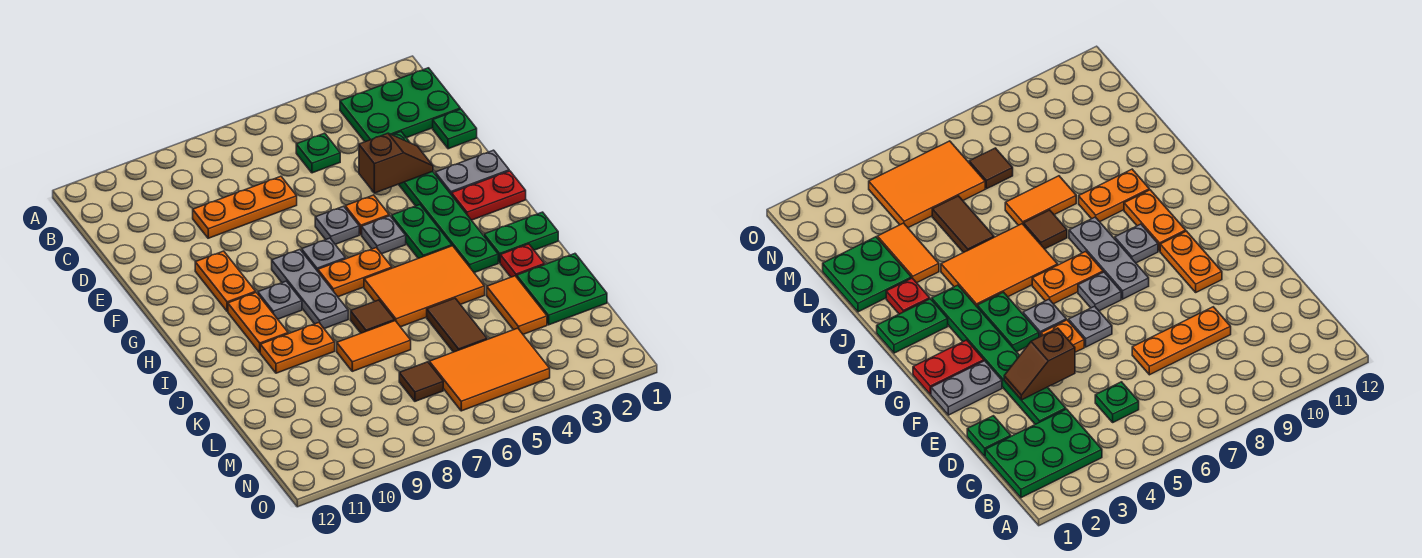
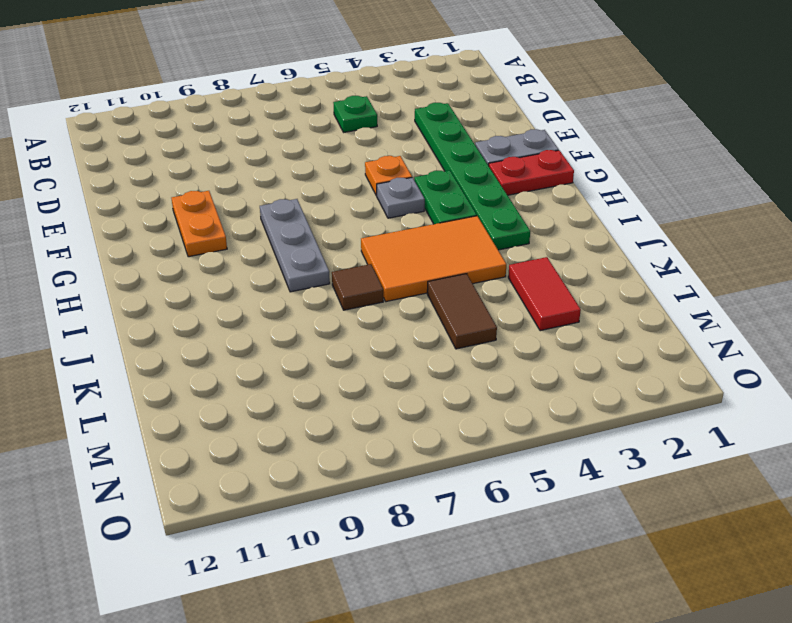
red tile K3:L3 level 1 -> orange tile K3:L3 level 1
none -> green plate B1:C3 level 1
none -> green plate D1 level 1
none -> orange plate D7:D9 level 1

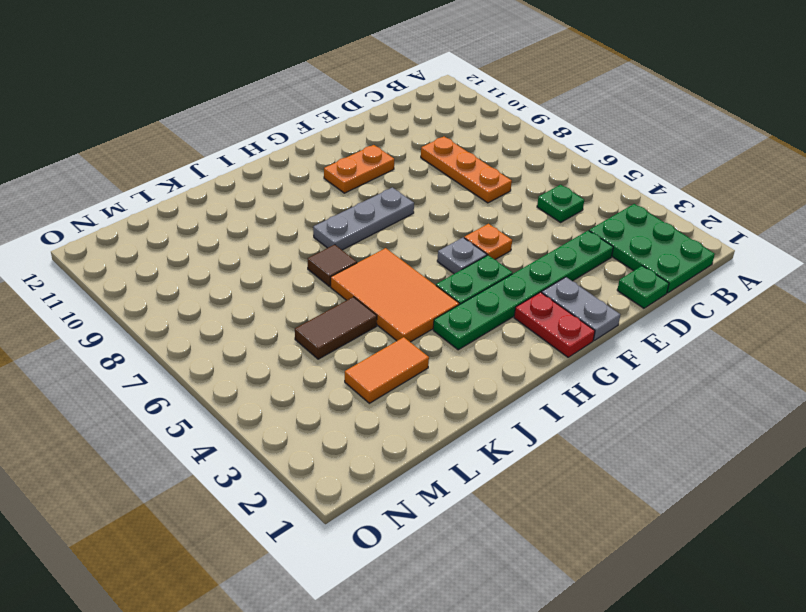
none -> grey plate F6 level 1
none -> grey plate G7 level 1
none -> orange plate H6:H7 level 1

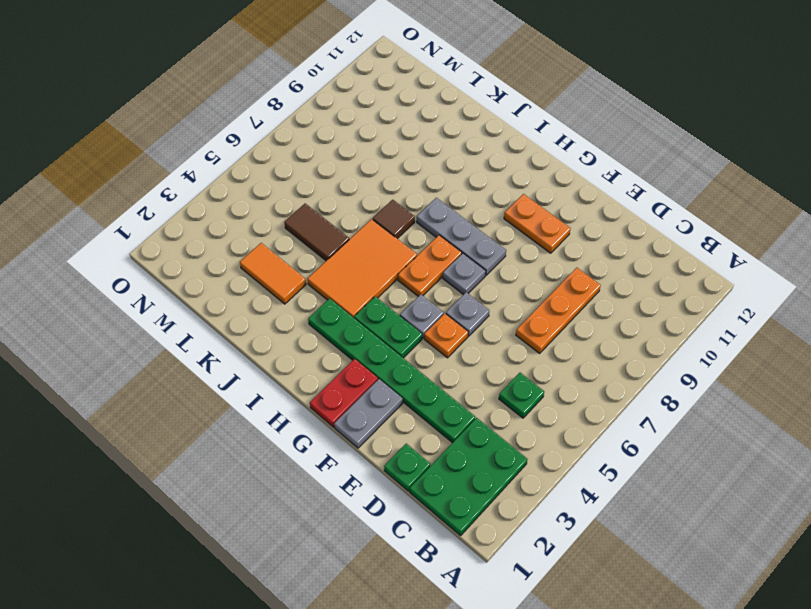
none -> grey plate H9 level 1
none -> orange plate H10:I10 level 1
none -> green plate I1:I2 level 1

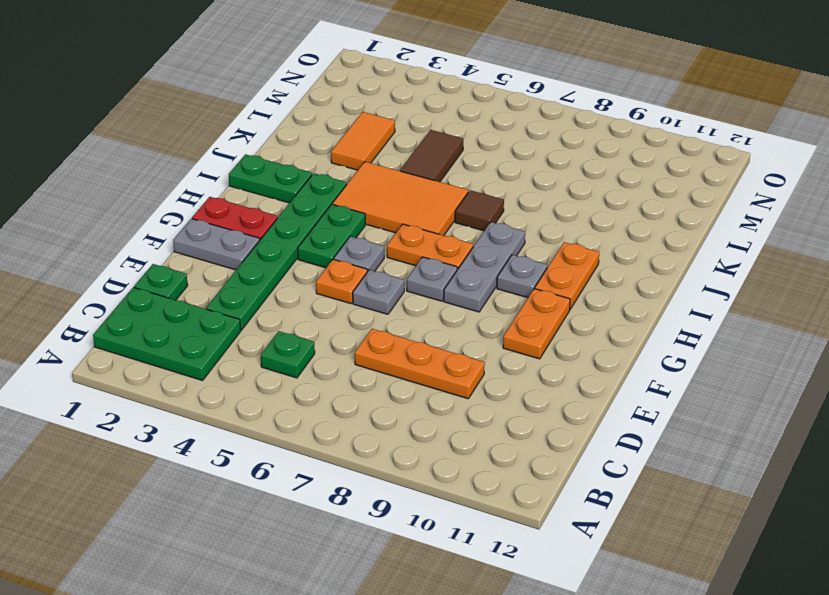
none -> red plate J2 level 1
none -> orange plate J9:J10 level 1
none -> green plate K1:L2 level 1

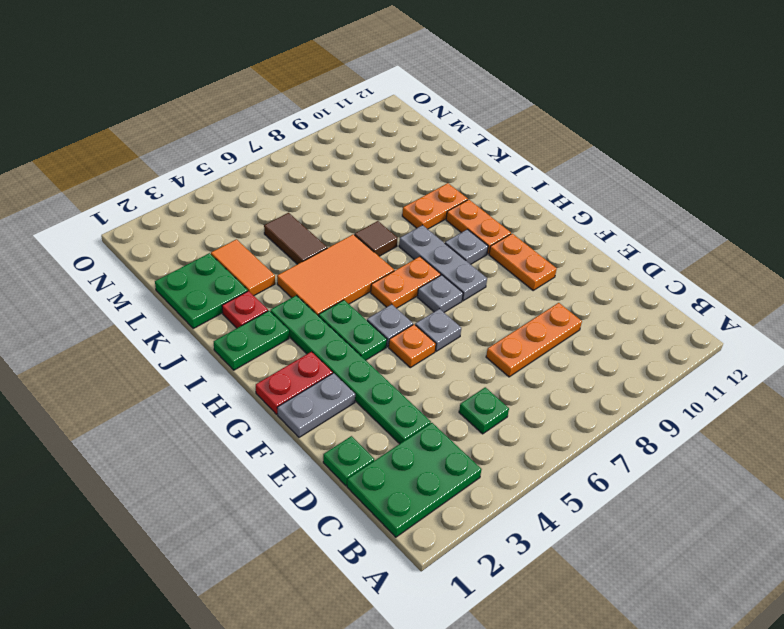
none -> orange tile K7:K8 level 1
none -> orange tile M4:N6 level 1
none -> brown tile M7 level 1

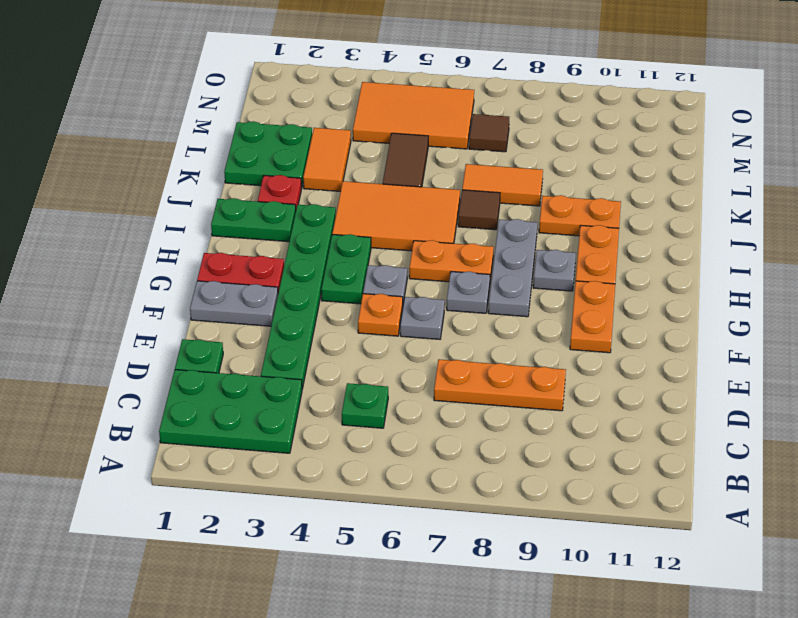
none -> brown slope E3:E4 level 2 top 4

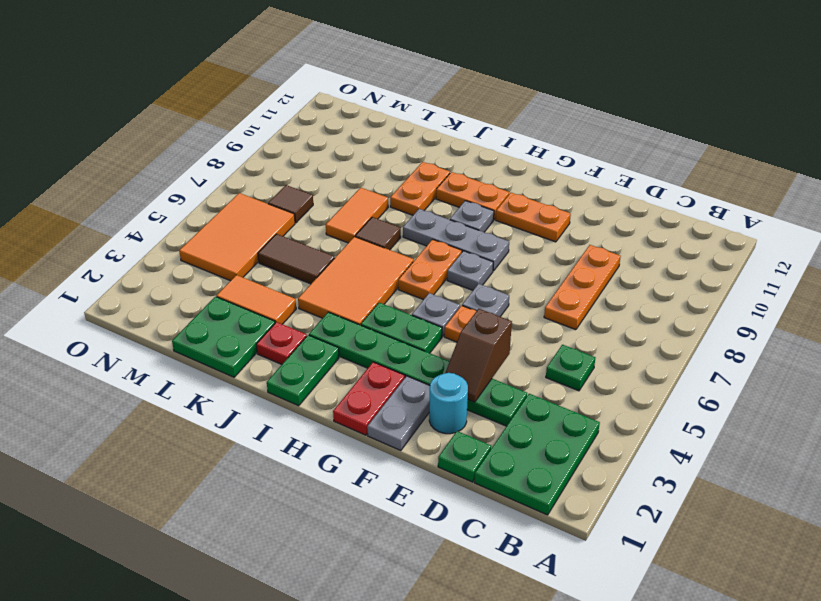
cyan round brick E2 level 1 -> none

